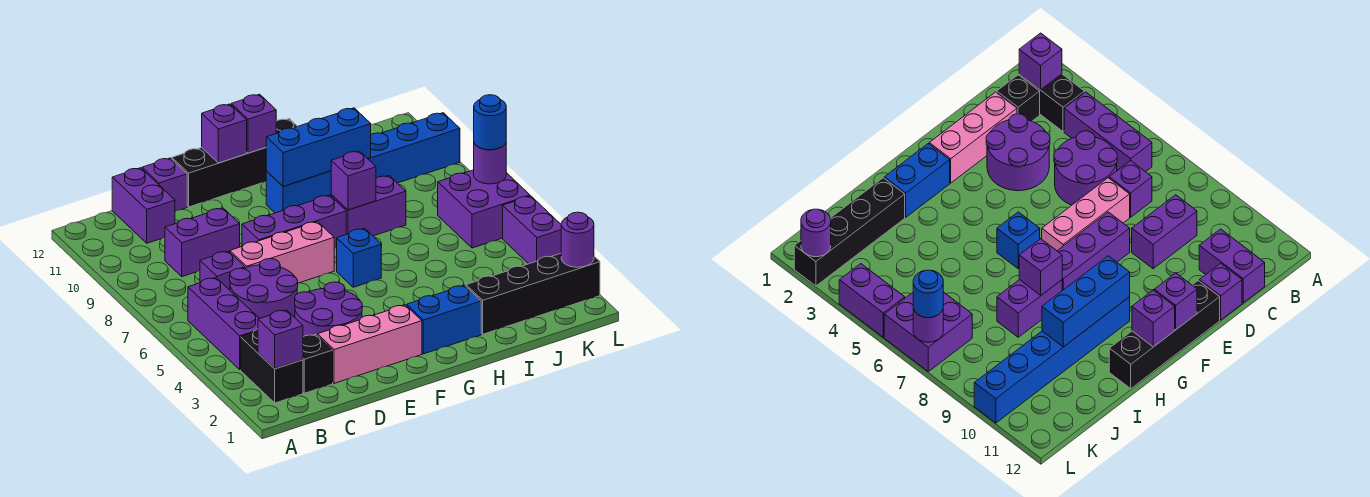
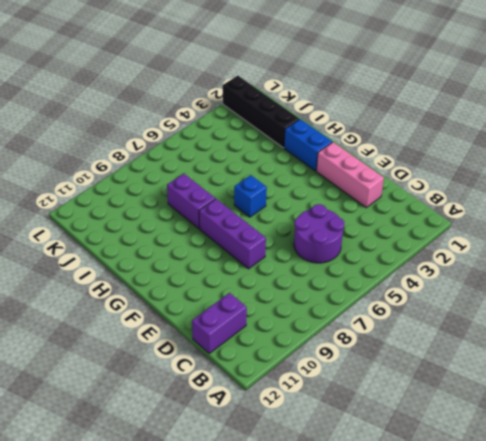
none -> black brick B2:B3 level 1
none -> purple brick B4:B6 level 1
none -> black brick C2 level 1

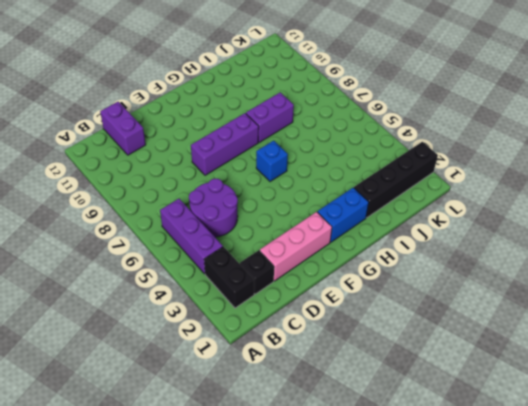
none -> purple brick C7 level 1
none -> purple brick C9:D9 level 1
none -> purple round brick D3:E4 level 1

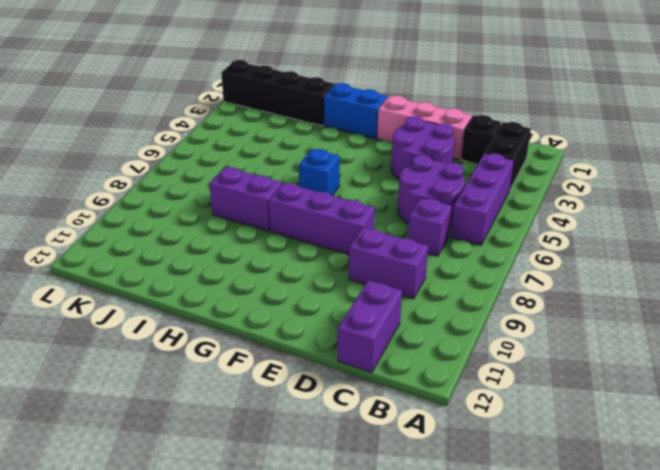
none -> pink brick D7:F7 level 1
none -> purple brick D12 level 1
none -> black brick E12:H12 level 1

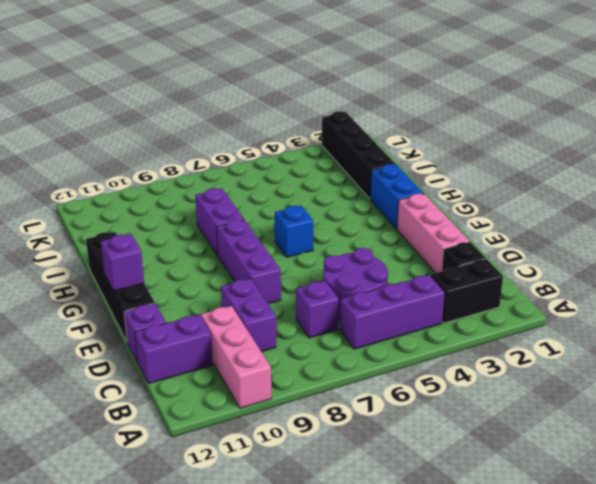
pink brick A10:C10 level 1 -> pink brick D7:F7 level 1
none -> purple round brick D3:E4 level 1
none -> blue brick G10:L10 level 1
none -> purple brick K6:L7 level 1

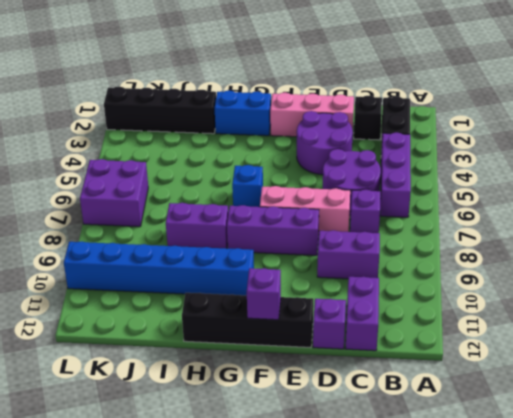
none -> purple brick L4:L5 level 1
none -> purple brick B2 level 2
none -> blue brick G10:I10 level 2

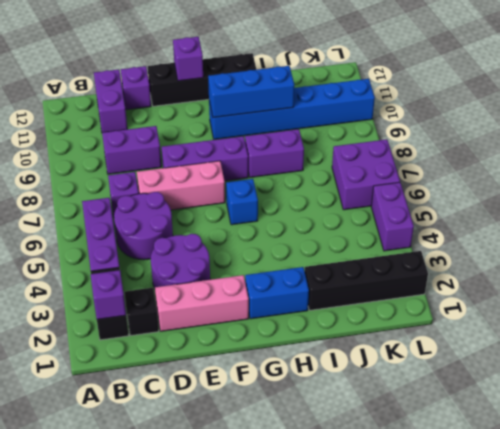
none -> purple brick G12 level 2
none -> purple brick H8 level 2
none -> purple round brick L2 level 2

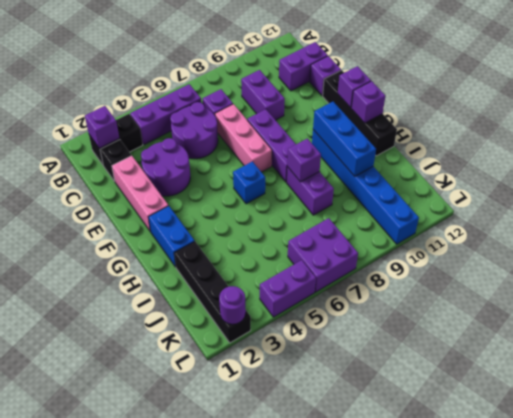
none -> purple round brick L7 level 2
none -> blue round brick L7 level 3

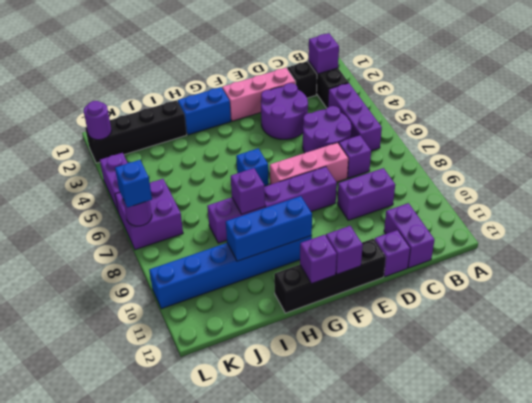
blue brick L7 level 3 -> blue round brick L7 level 3

